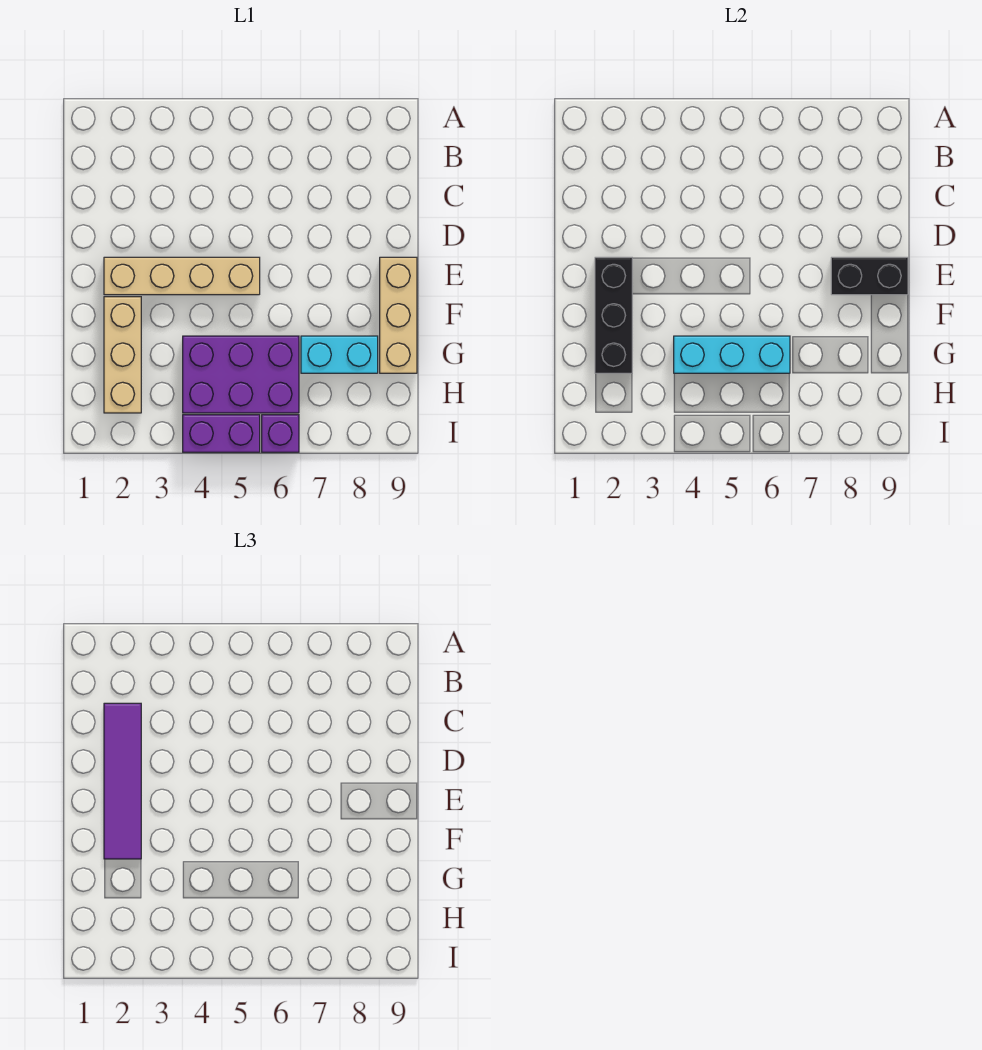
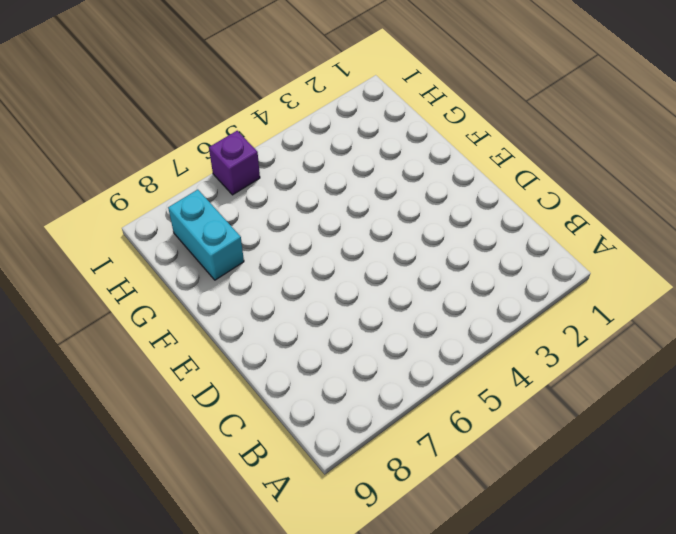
cyan brick G8:H8 level 1 -> cyan brick G7:G8 level 1
none -> tan brick E2:E5 level 1
none -> tan brick E9:G9 level 1

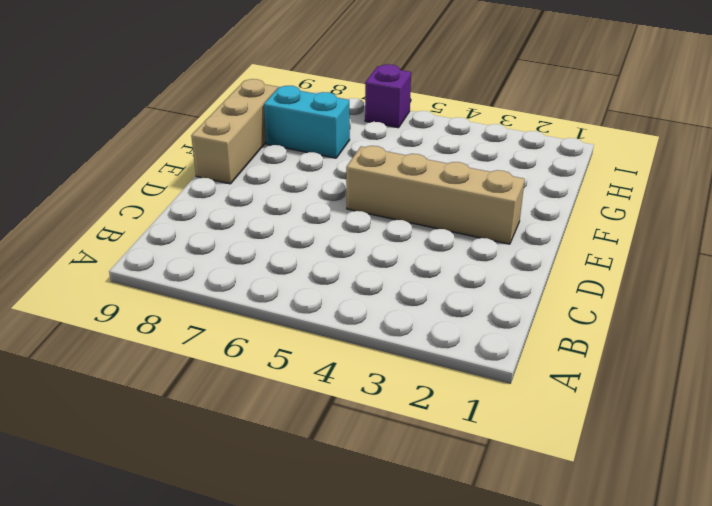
none -> tan brick F2:H2 level 1
none -> purple brick G4:H6 level 1

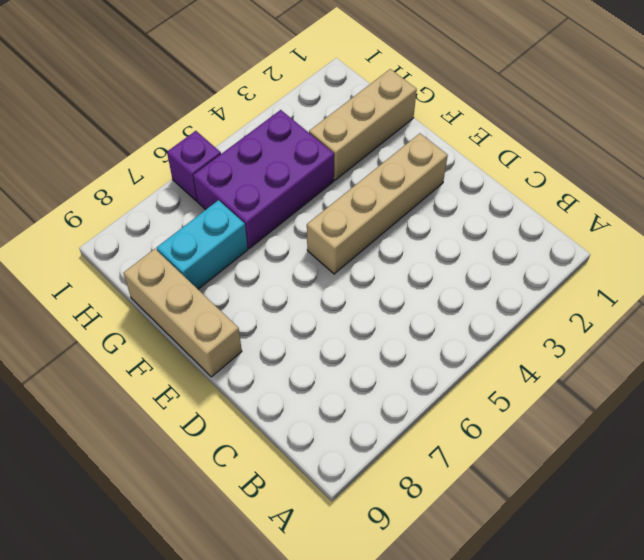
tan brick G1:G3 level 1 -> tan brick F2:H2 level 1
none -> purple brick I4:I5 level 1
none -> black brick E2:G2 level 2

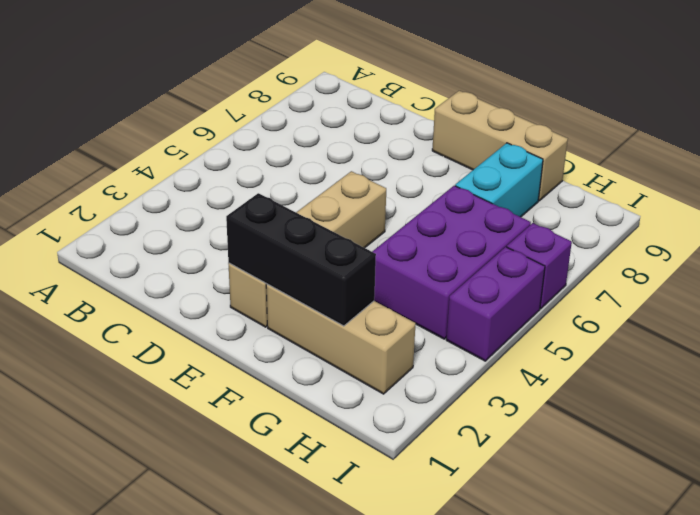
none -> black brick E8:E9 level 2
none -> cyan brick G4:G6 level 2

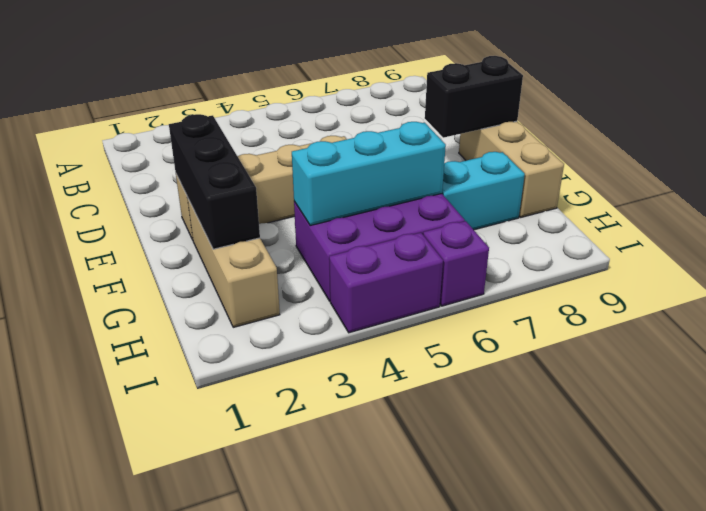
none -> purple tile C2:F2 level 3

